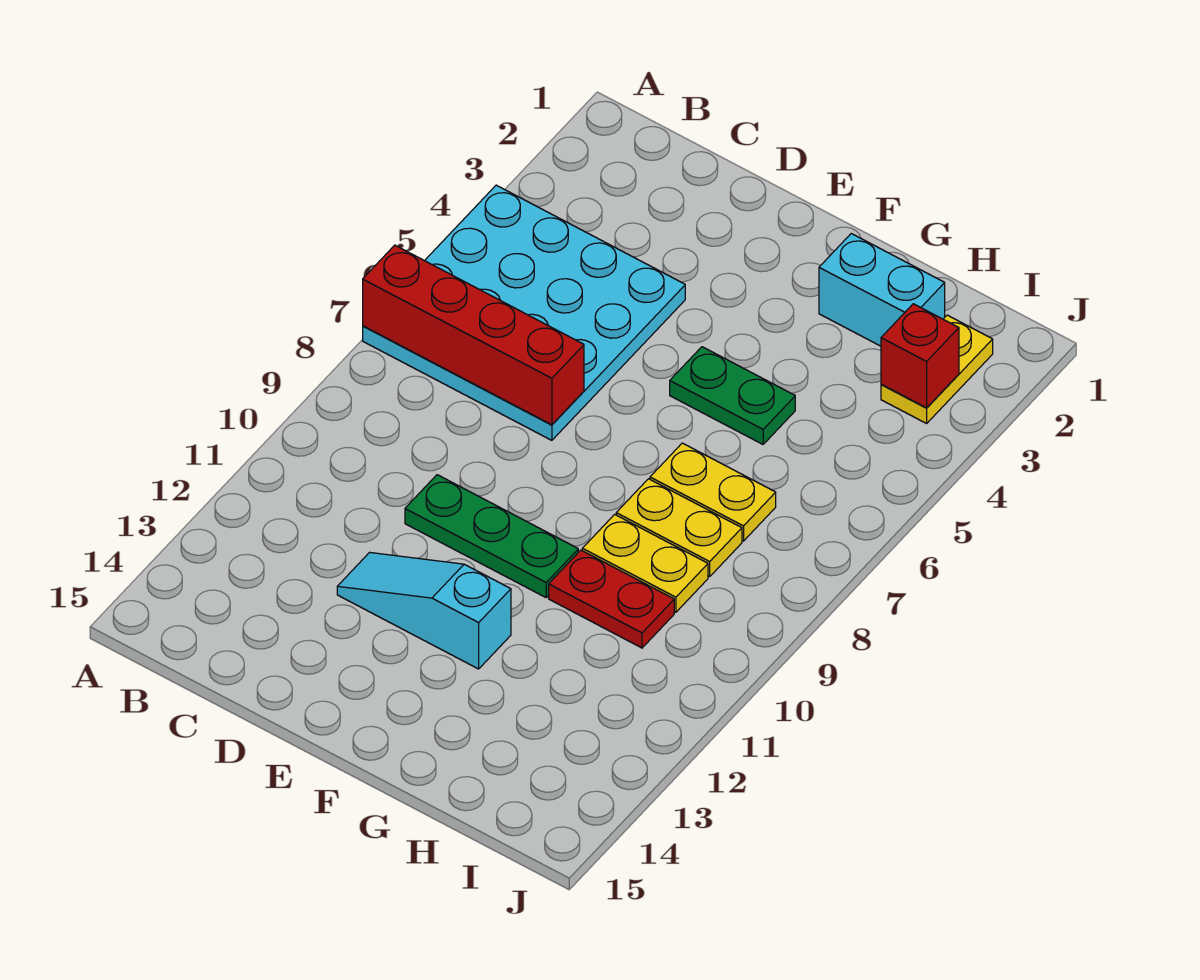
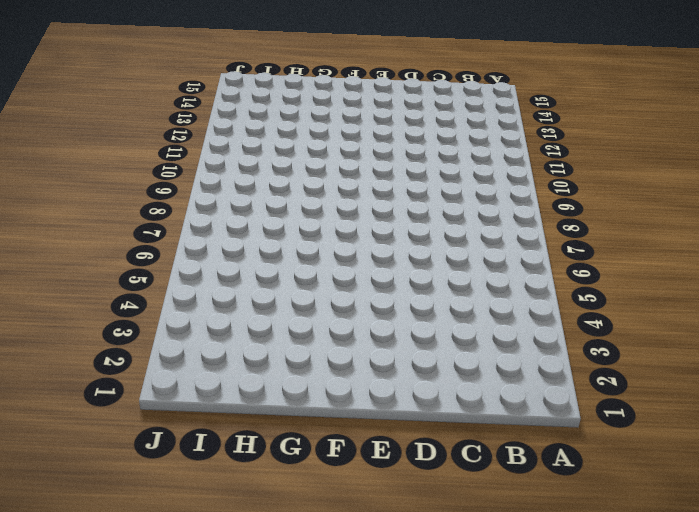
none -> cyan plate A4:D7 level 1
none -> green plate D10:F10 level 1
none -> cyan slope D12:F12 level 1 top F

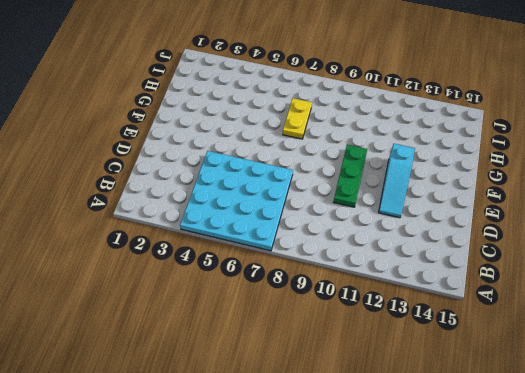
none -> green plate F5:G5 level 1
none -> cyan brick G2:H2 level 1
none -> yellow plate G8:H8 level 1

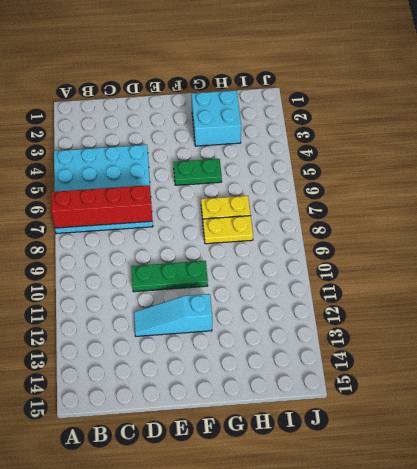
cyan brick G2:H3 level 1 -> cyan brick G2:H2 level 1
none -> yellow plate G9:H9 level 1
none -> red plate G10:H10 level 1
none -> yellow plate I2:I3 level 1

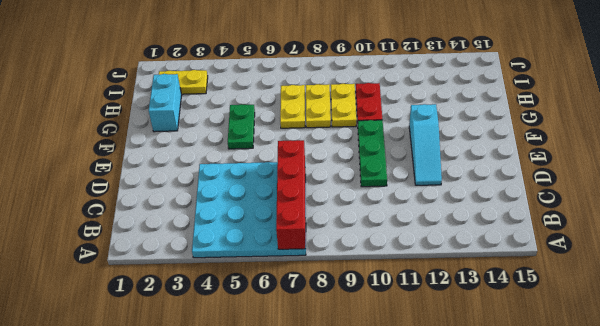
none -> red brick I3 level 2

